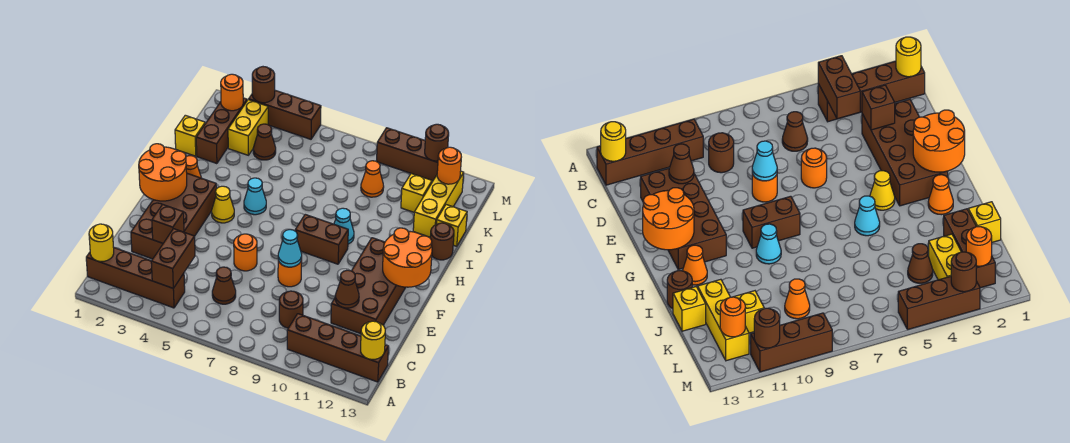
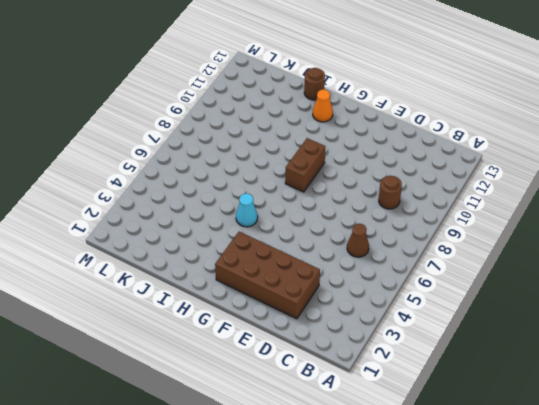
none -> brown brick B1:B4 level 1
none -> brown brick B10:B13 level 1
none -> brown brick D11:G12 level 1
none -> orange round brick E6 level 1

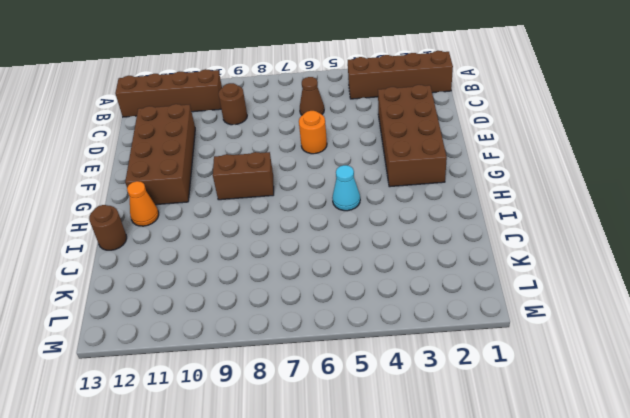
none -> orange round brick E8 level 1
none -> yellow cone G4 level 1
none -> orange cone H2 level 1
none -> cyan cone H9 level 1

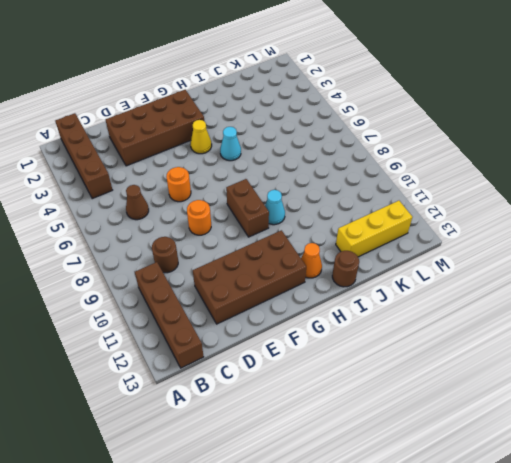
none -> orange cone H2 level 1
none -> yellow brick J1 level 1
none -> brown brick J2:L2 level 1
none -> yellow brick J13 level 1

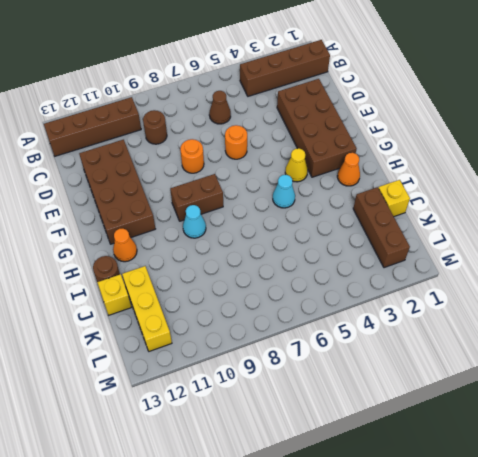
none -> yellow brick K3:L3 level 1
none -> brown cone K4 level 1
none -> orange cone K9 level 1
none -> yellow brick K11 level 1

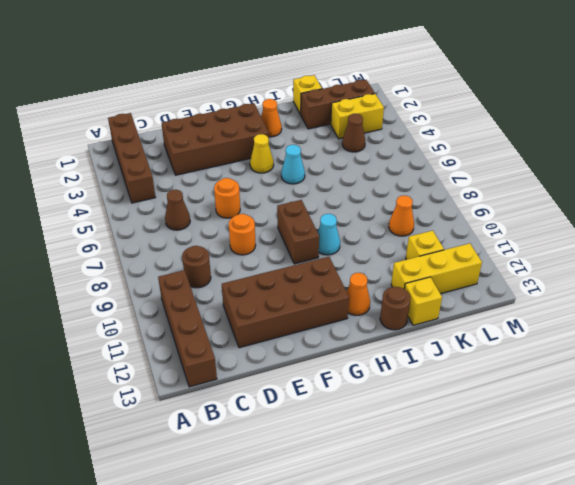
none -> brown brick M3:M5 level 1
none -> brown brick M9:M11 level 1
none -> yellow round brick B1 level 2
none -> brown brick B4:C4 level 2

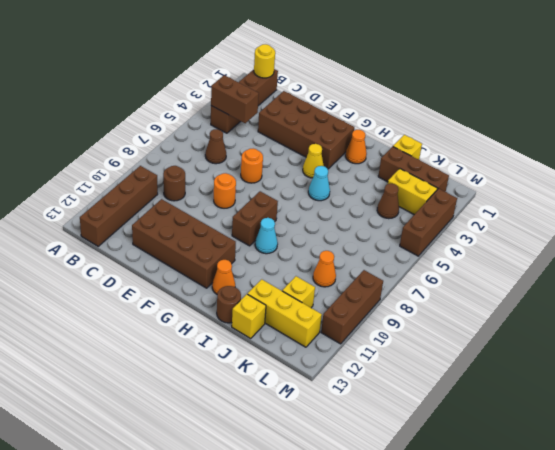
none -> yellow round brick B13 level 2
none -> brown brick D3 level 2
none -> brown cone D11 level 2
none -> cyan cone E8 level 2

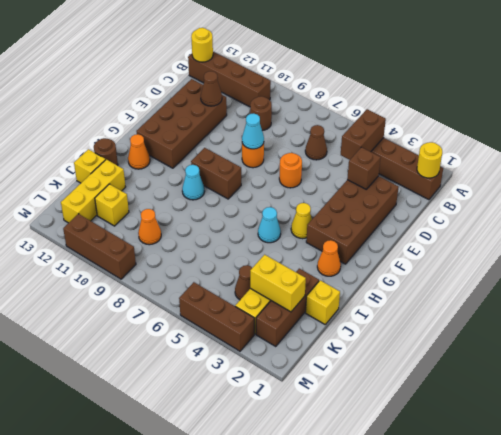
yellow brick K2:K3 level 2 -> none
none -> orange round brick F1:G2 level 2
none -> orange round brick F12:G13 level 2
none -> orange round brick L2 level 2
none -> orange round brick L12 level 2

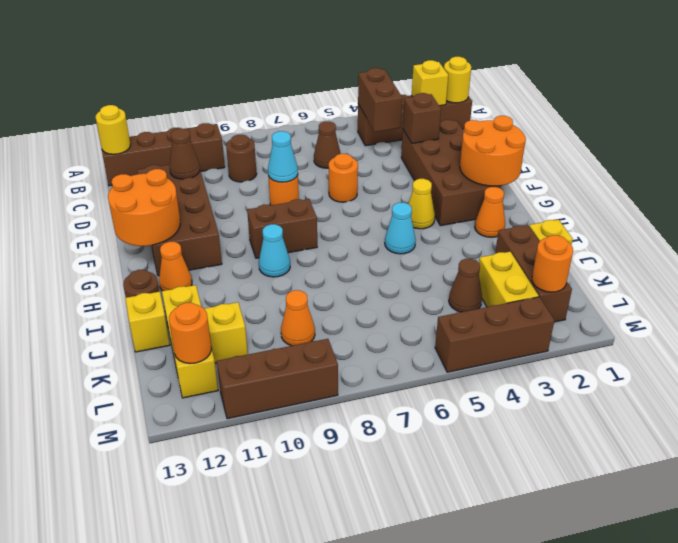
yellow brick B2 level 2 -> none
none -> brown round brick M3 level 2
none -> brown round brick M11 level 2

